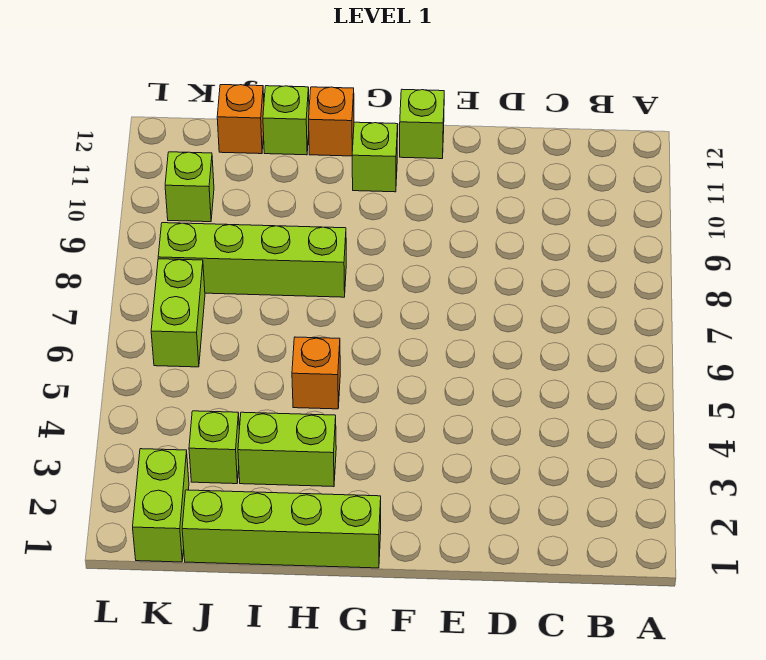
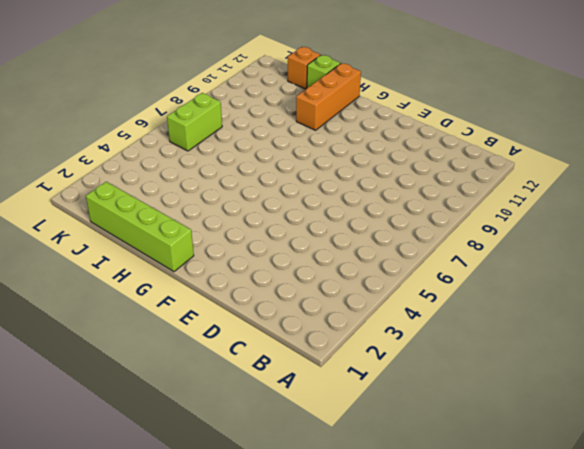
orange brick H10:H12 level 1 -> orange brick H12 level 1
none -> lime brick F12 level 1
none -> lime brick G11 level 1
none -> lime brick H3:I3 level 1

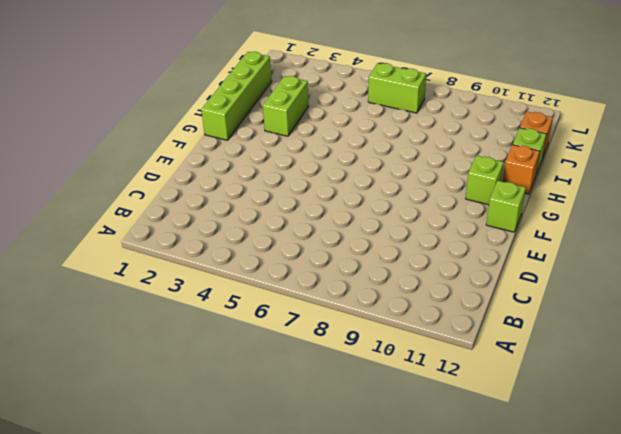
none -> orange brick H5 level 1
none -> lime brick H8:K8 level 1
none -> lime brick J3 level 1

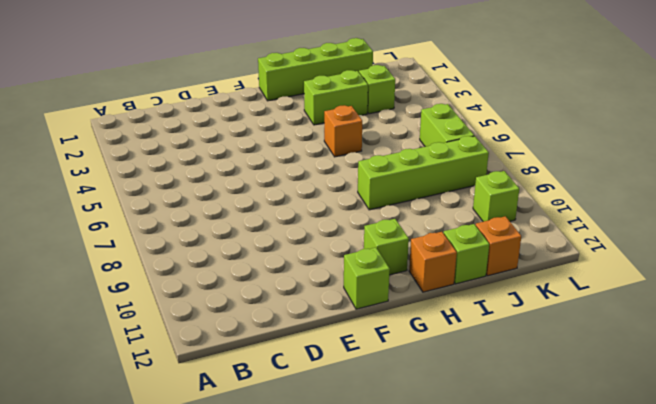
none -> lime brick K1:K2 level 1

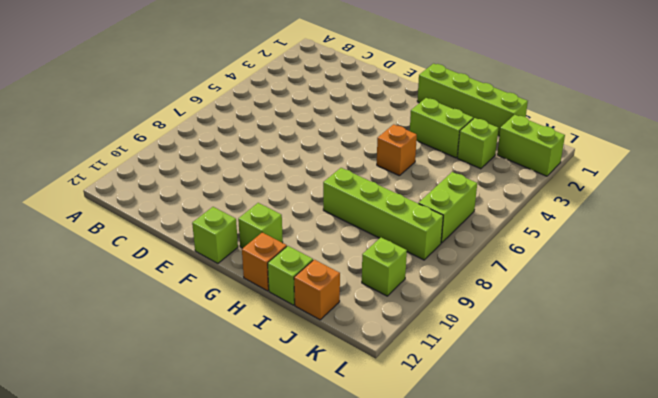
lime brick K2:L2 level 1 -> lime brick K1:K2 level 1

